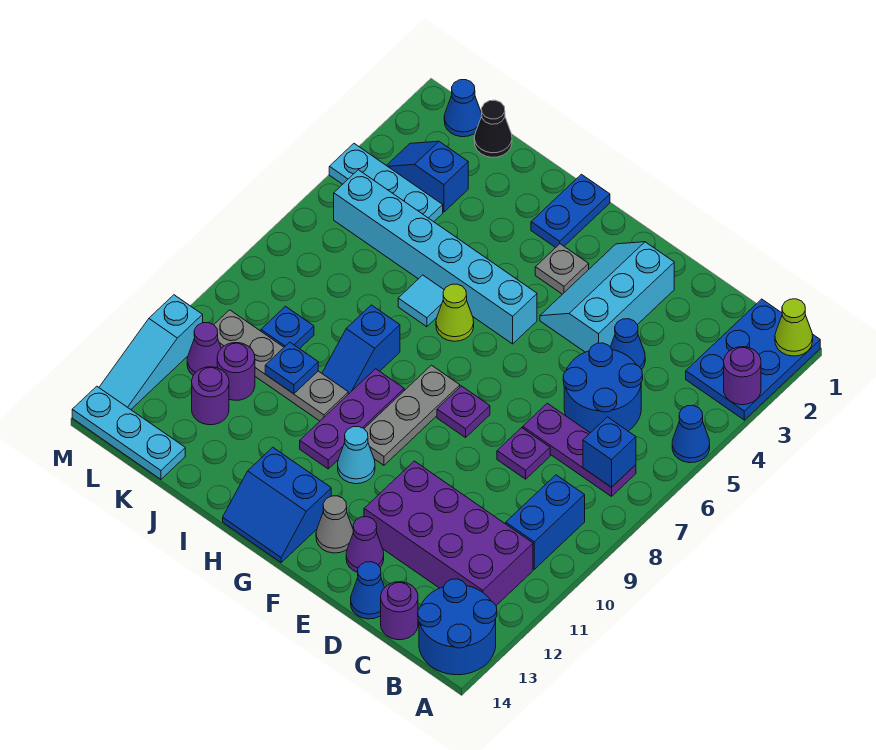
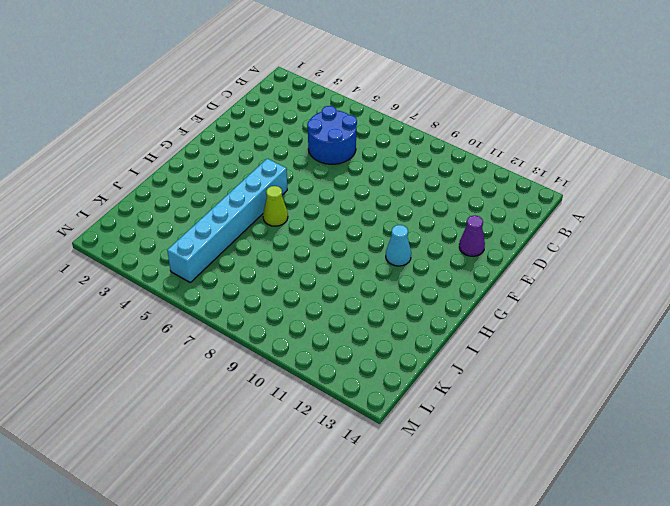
none -> blue plate A1:B3 level 1
none -> blue cone A5 level 1
none -> blue round brick A13:B14 level 1
none -> purple plate B7:D7 level 1

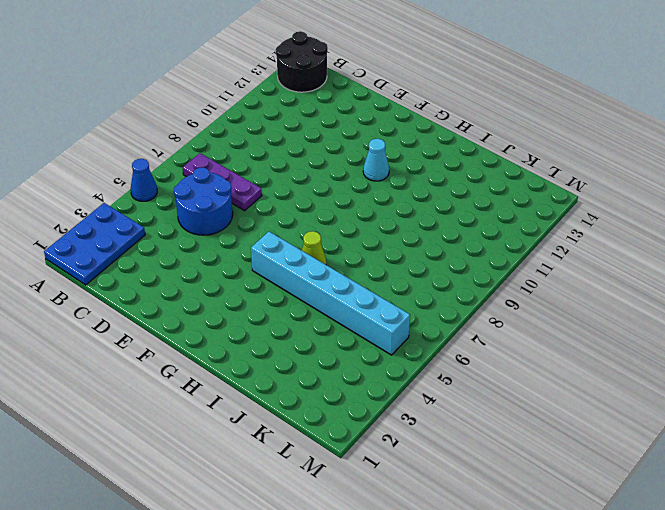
black round brick A13:B14 level 1 -> blue round brick A13:B14 level 1
none -> blue brick B9:B10 level 1
none -> purple brick B11:E12 level 1
none -> purple round brick C14 level 1
none -> blue cone D4 level 1

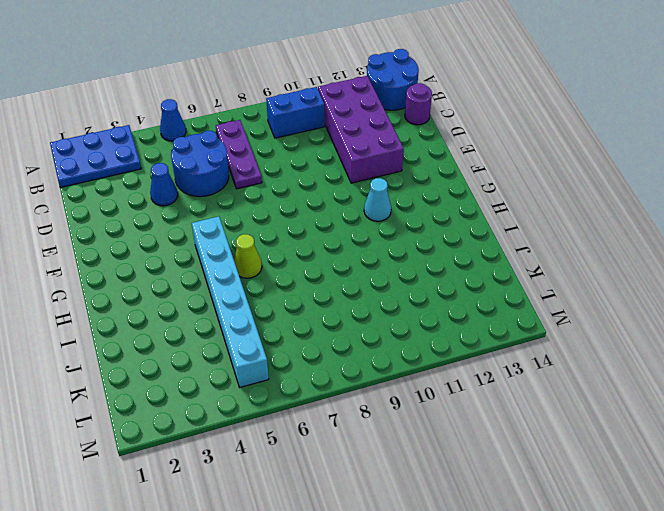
none -> purple plate D8 level 1
none -> blue cone D14 level 1
none -> cyan slope E2:F4 level 1 top E
none -> purple cone E13 level 1

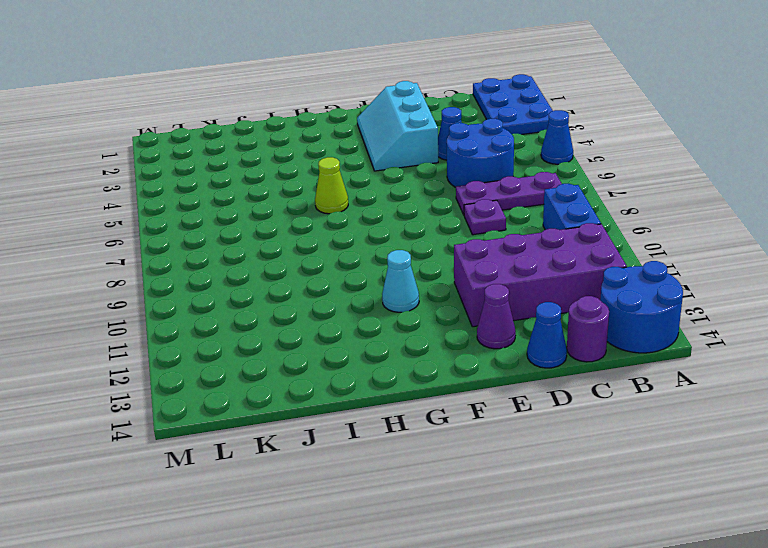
none -> purple plate F8 level 1
none -> grey cone F13 level 1
none -> grey plate G3 level 1
none -> cyan brick G5:L5 level 1

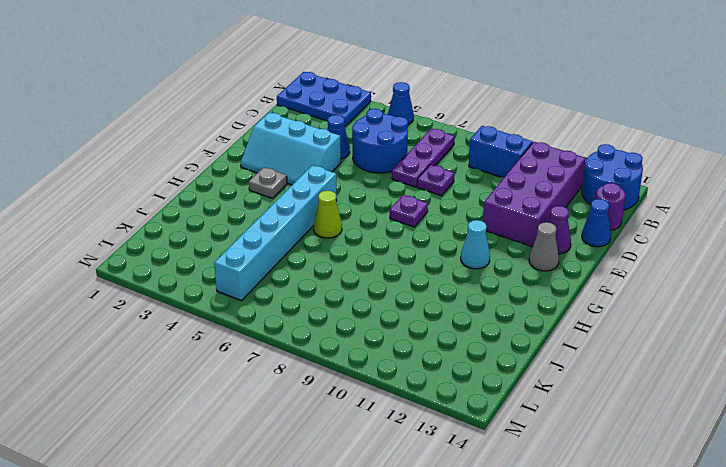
none -> grey plate G8:G10 level 1
none -> blue slope G13:H14 level 1 top 13
none -> blue plate H1:H2 level 1
none -> purple plate H9:H11 level 1

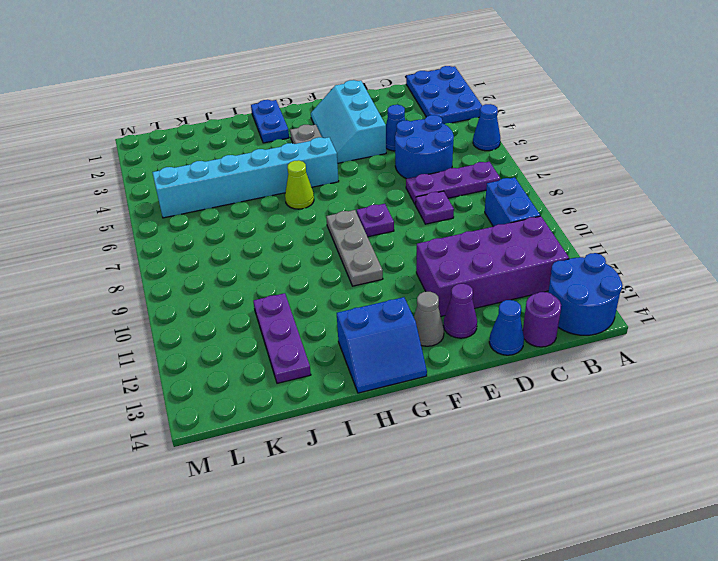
purple plate J11:J13 level 1 -> purple plate H9:H11 level 1
none -> cyan cone G11 level 1
none -> cyan tile I6 level 1
none -> blue slope I8:I9 level 1 top 8
none -> grey plate I10:L10 level 1

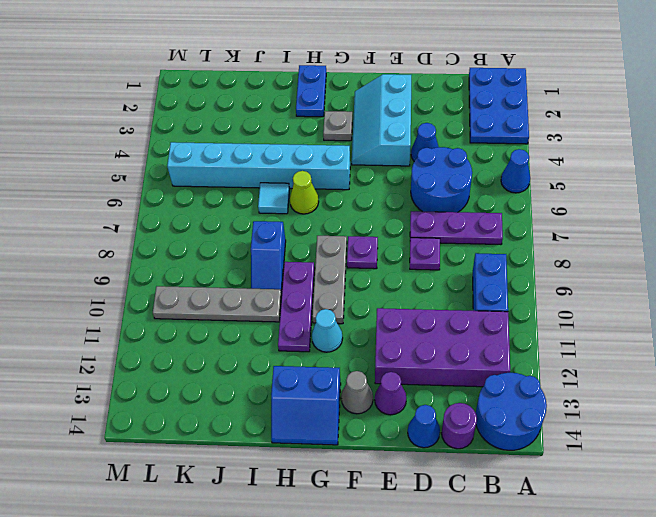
none -> black cone K1 level 1
none -> blue slope K3:L3 level 1 top K
none -> cyan plate K4:M4 level 1
none -> blue plate K9 level 1

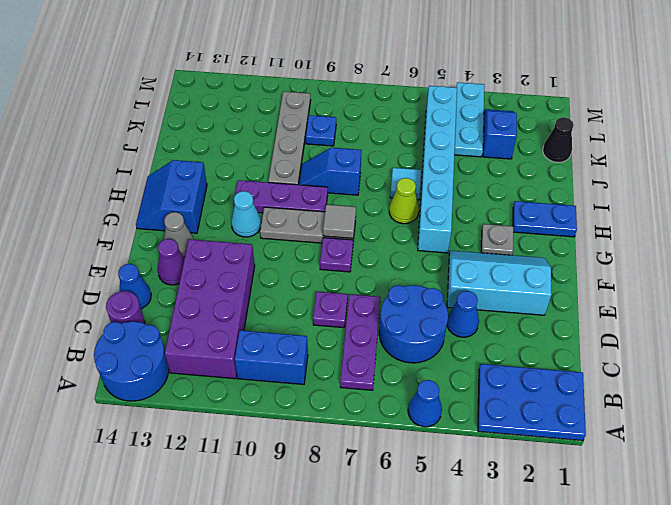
grey tile G8 level 2 -> none
none -> purple round brick K11 level 1
none -> purple round brick K12 level 1
none -> cyan plate K14:M14 level 1
none -> blue cone L1 level 1

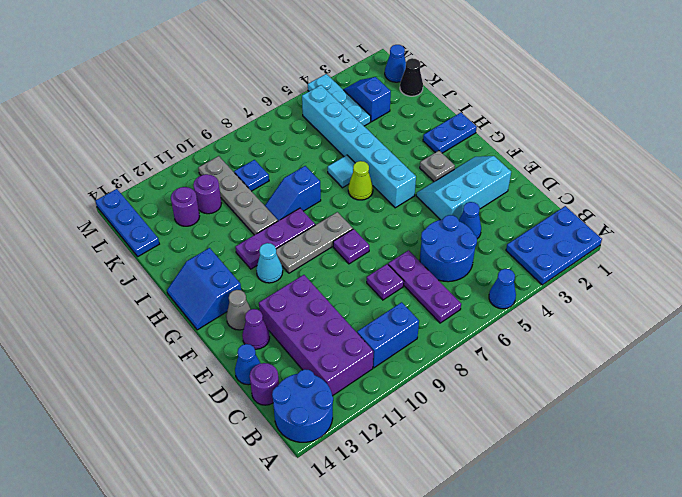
blue plate K14:M14 level 1 -> cyan plate K14:M14 level 1
none -> purple cone L11 level 1
none -> cyan slope M11:M13 level 1 top 11
none -> lime cone A1 level 2
none -> purple round brick A3 level 2

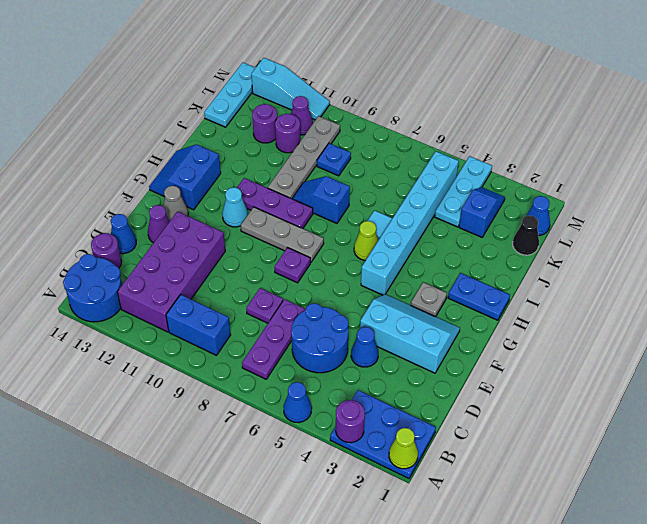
cyan slope M11:M13 level 1 top 13 -> cyan slope M11:M13 level 1 top 11
none -> blue brick B7 level 2
none -> blue plate J10 level 2

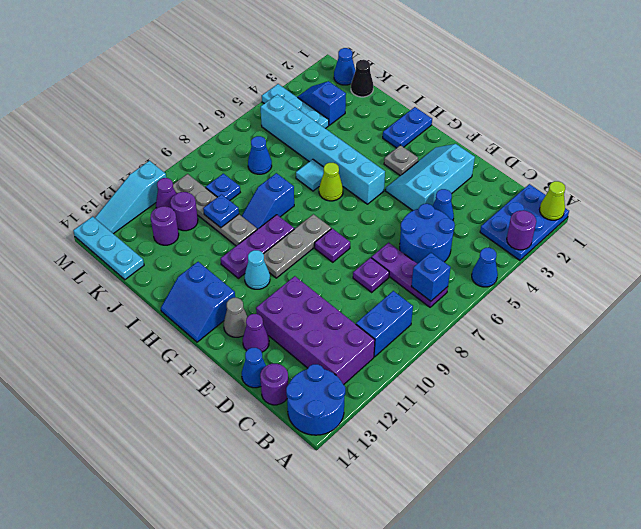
blue cone K7 level 1 -> none

